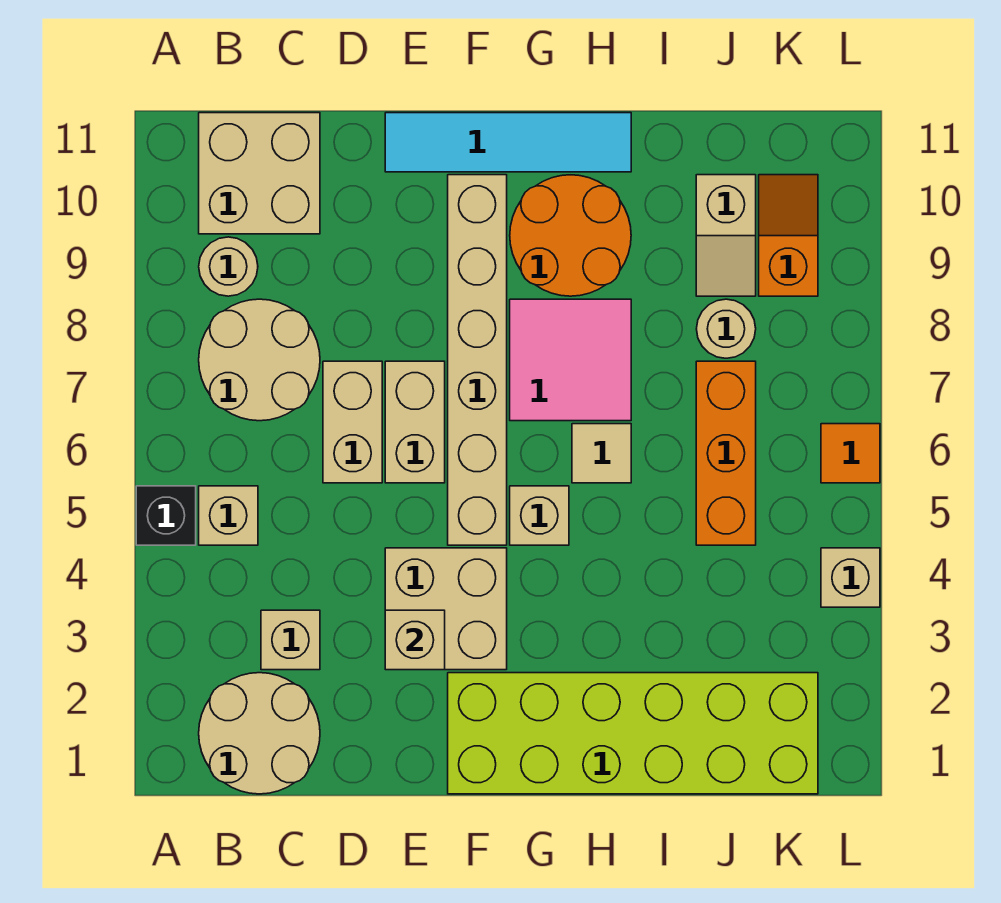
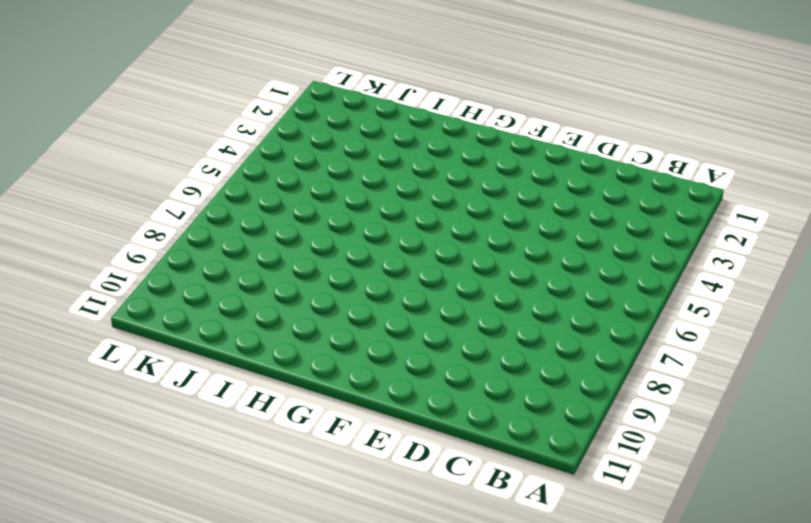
none -> black brick A5 level 1
none -> tan round brick B1:C2 level 1
none -> tan brick B5 level 1

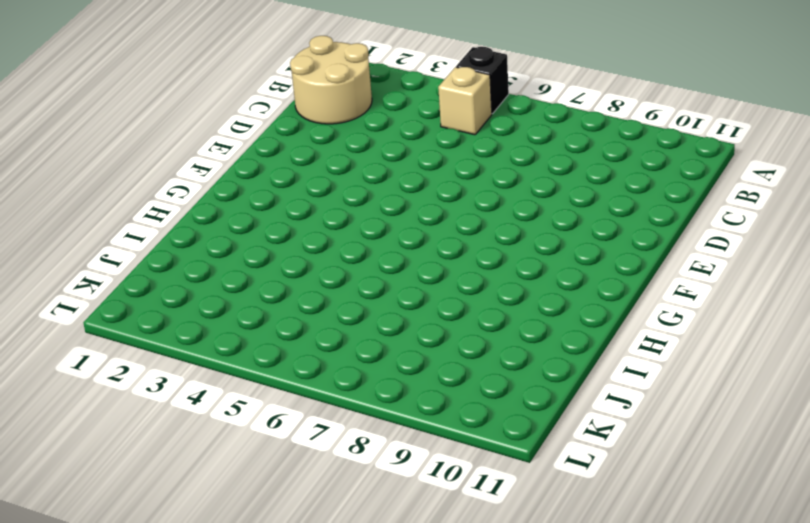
none -> tan round brick B7:C8 level 1
none -> tan round brick B9 level 1
none -> tan brick B10:C11 level 1

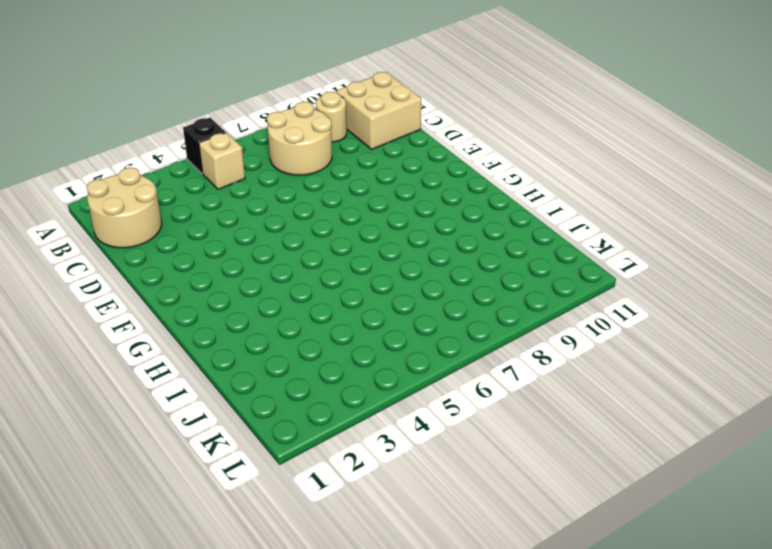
none -> tan brick C3 level 1
none -> tan brick D6:D7 level 1
none -> tan brick E3:F4 level 1

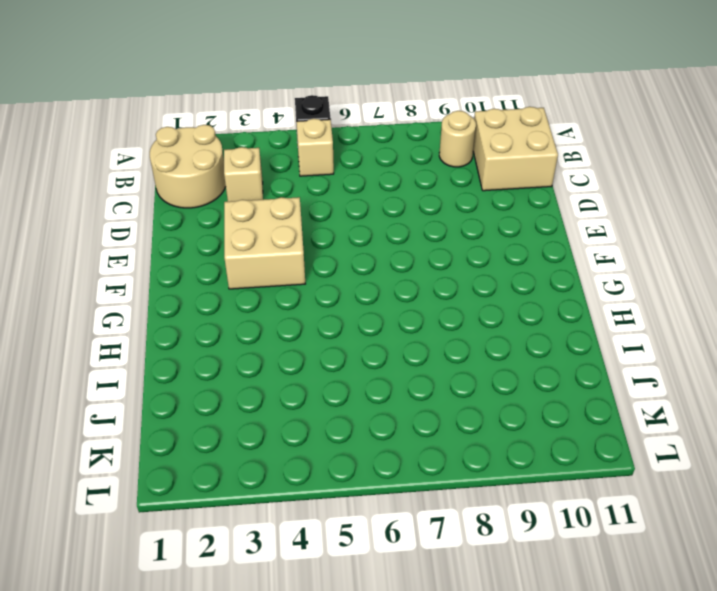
none -> tan round brick B7:C8 level 1
none -> tan brick D6:D7 level 1
none -> tan brick E6:E7 level 1

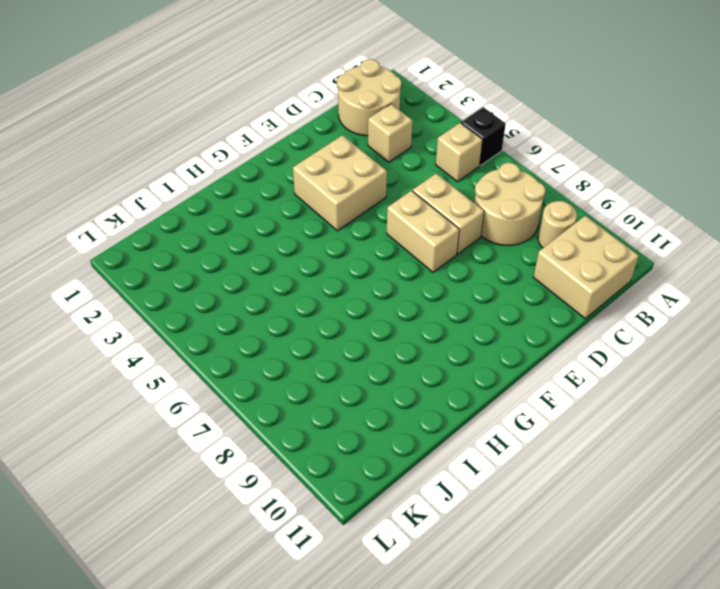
none -> cyan tile E11:H11 level 1
none -> lime brick F1:K2 level 1
none -> tan brick F5:F10 level 1

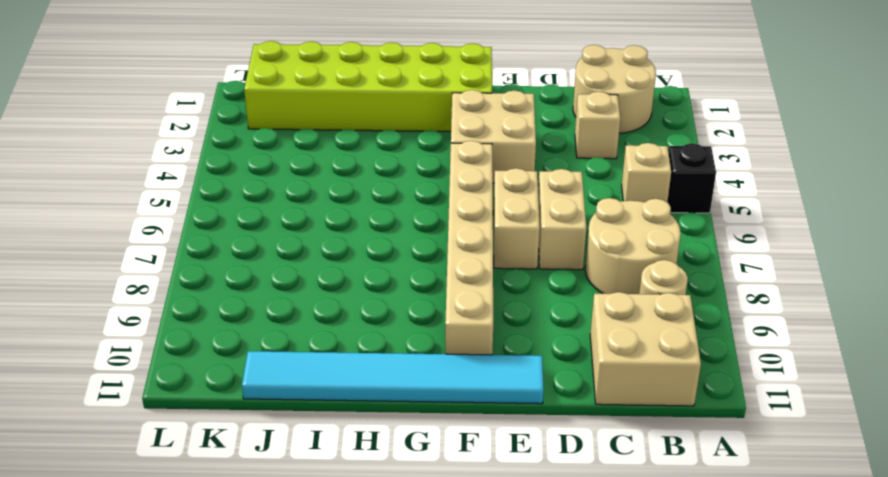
cyan tile E11:J11 level 1 -> cyan tile E11:H11 level 1
none -> tan brick G5 level 1
none -> pink tile G7:H8 level 1
none -> orange round brick G9:H10 level 1

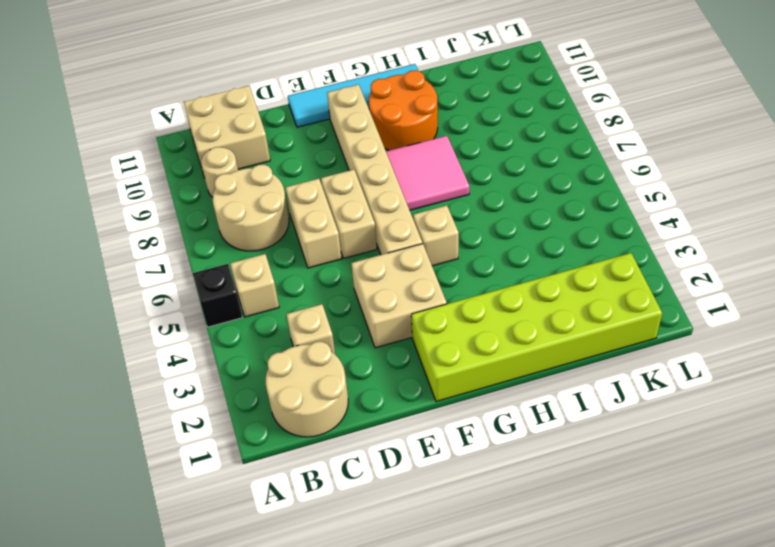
none -> tan tile H6 level 1
none -> orange brick J5:J7 level 1
none -> tan round brick J8 level 1

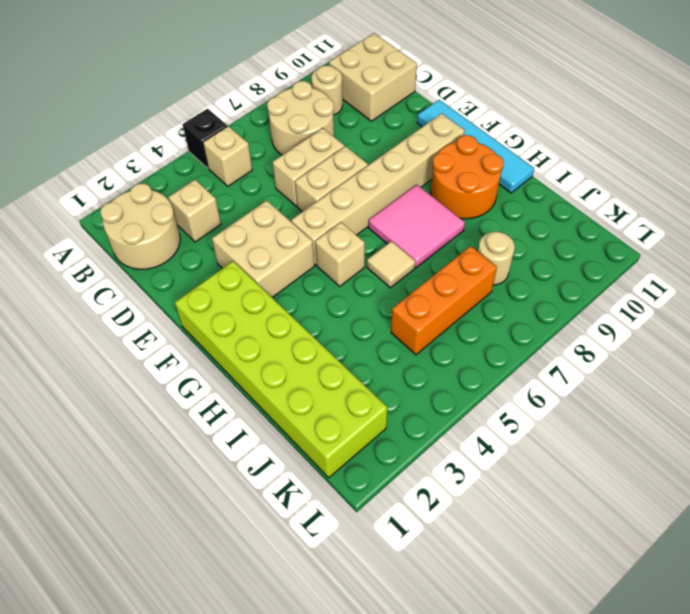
none -> tan slope J9:J10 level 1 top 10
none -> orange slope K9:K10 level 1 top 9
none -> tan brick L4 level 1

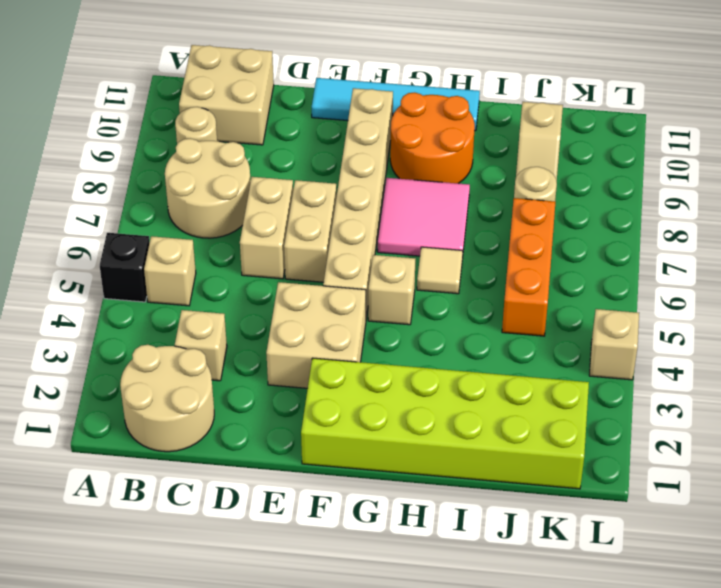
none -> orange slope K9:K10 level 1 top 9
none -> orange tile L6 level 1
none -> tan brick E3 level 2

